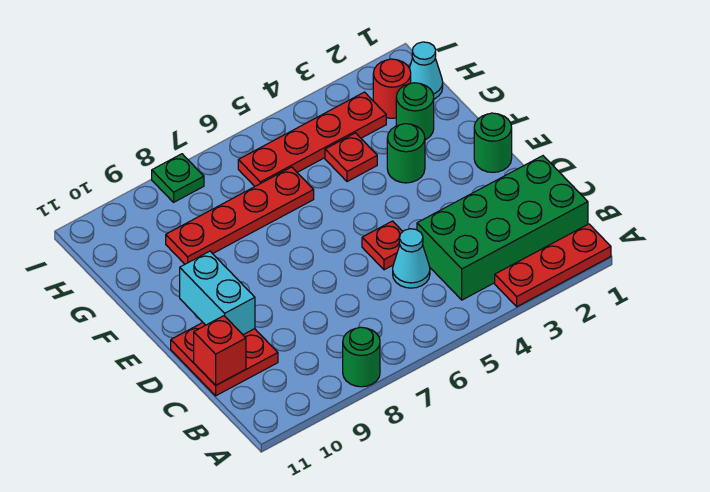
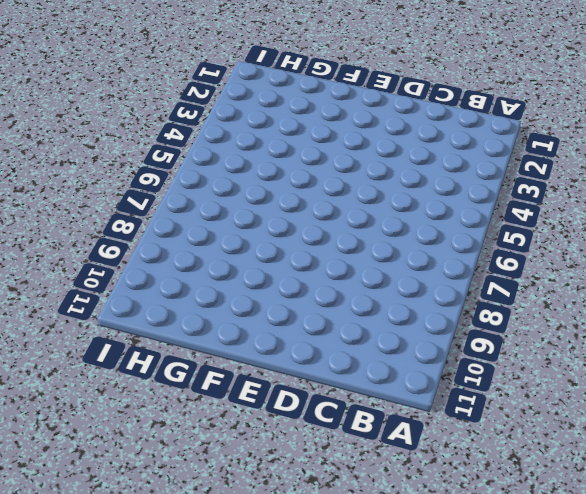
none -> red plate A1:A3 level 1
none -> green round brick A8 level 1
none -> green brick B1:C4 level 1

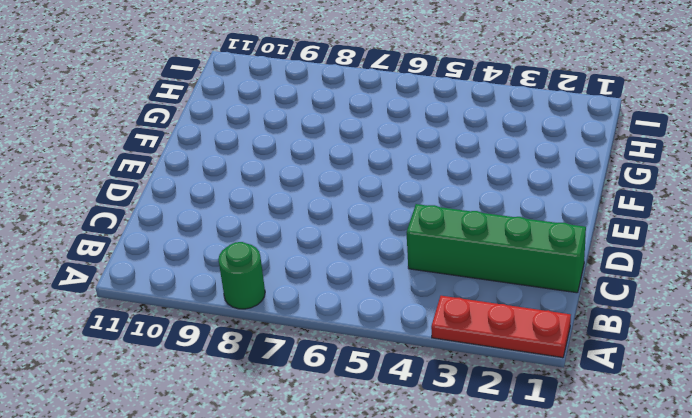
green brick C1:C4 level 1 -> green brick B1:C4 level 1
none -> cyan cone C5 level 1
none -> red plate C10:D11 level 1
none -> red plate D5 level 1

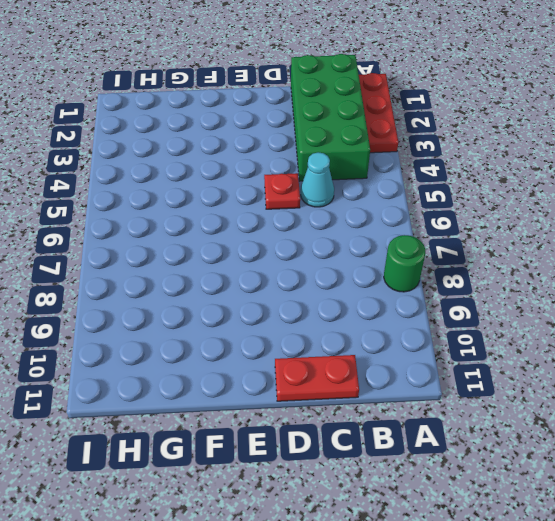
red plate C11:D11 level 1 -> red plate C10:D11 level 1
none -> green round brick E1 level 1
none -> green round brick F3 level 1
none -> green round brick G2 level 1

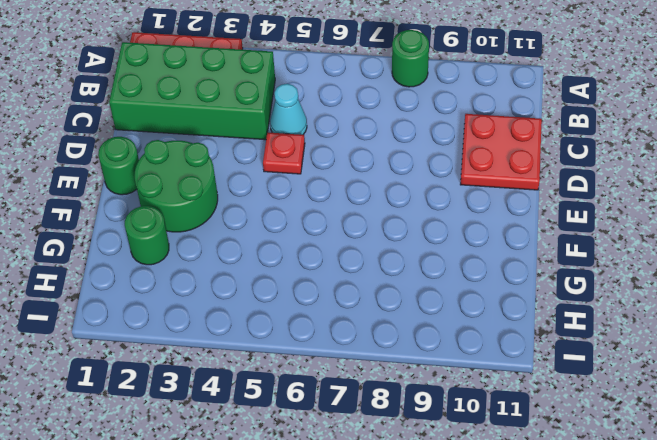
green round brick E2:F3 level 1 -> green round brick F3 level 1
none -> red plate G4 level 1
none -> red plate G6:G9 level 1
none -> cyan cone H1 level 1

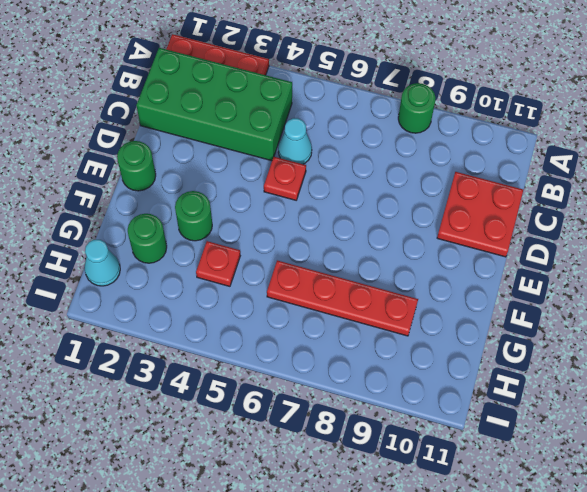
none -> red round brick H2 level 1
none -> red plate H3:H6 level 1
none -> green plate I8 level 1

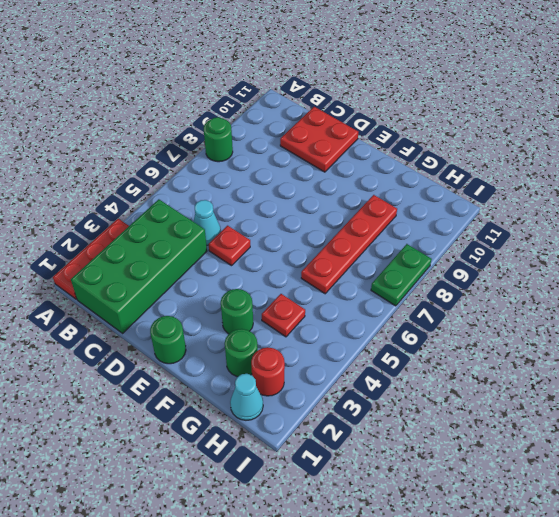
green plate I7:I8 level 1 -> green plate I8 level 1
none -> red plate H3:H6 level 1
none -> red brick C11 level 2
none -> cyan brick D10:E10 level 2

